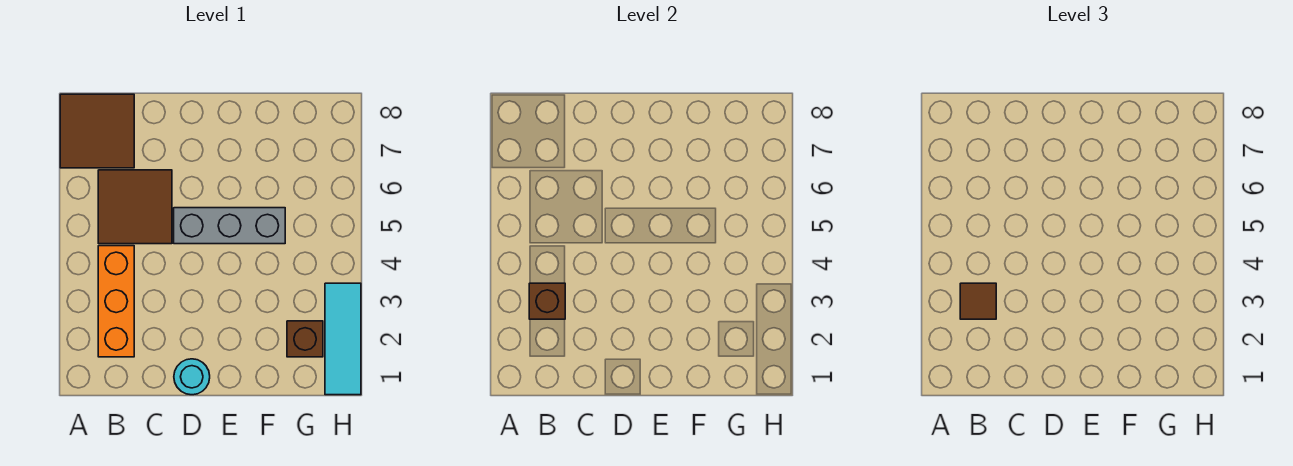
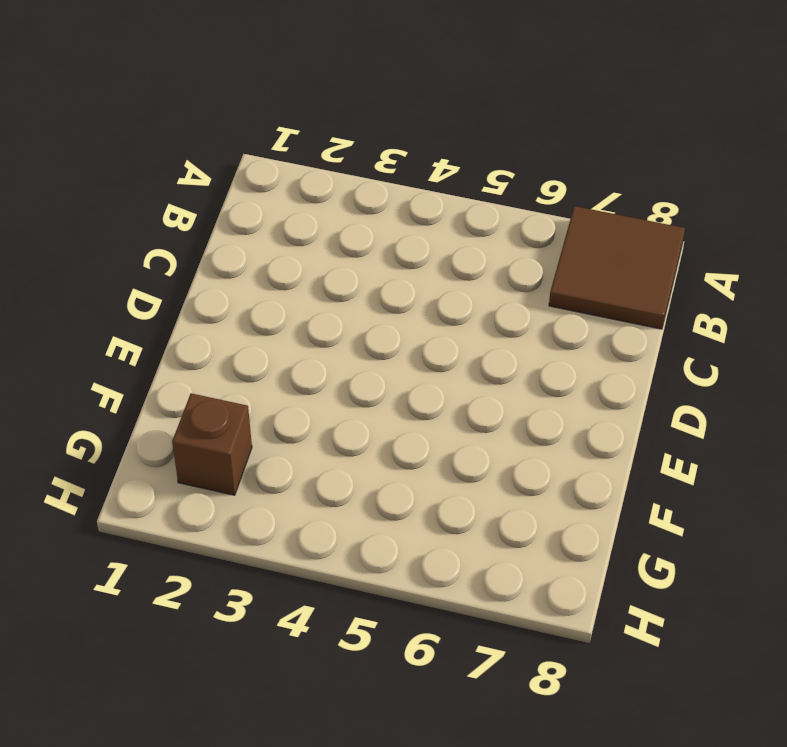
none -> orange brick B2:B4 level 1
none -> brown tile B5:C6 level 1

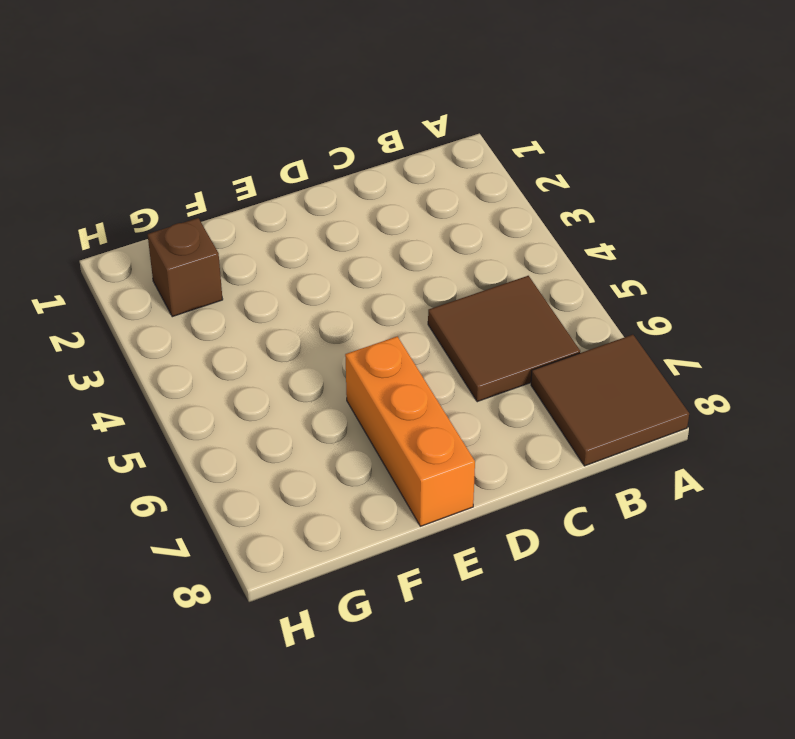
orange brick E6:E8 level 1 -> orange brick B2:B4 level 1
none -> cyan round brick D1 level 1
none -> grey brick D5:F5 level 1

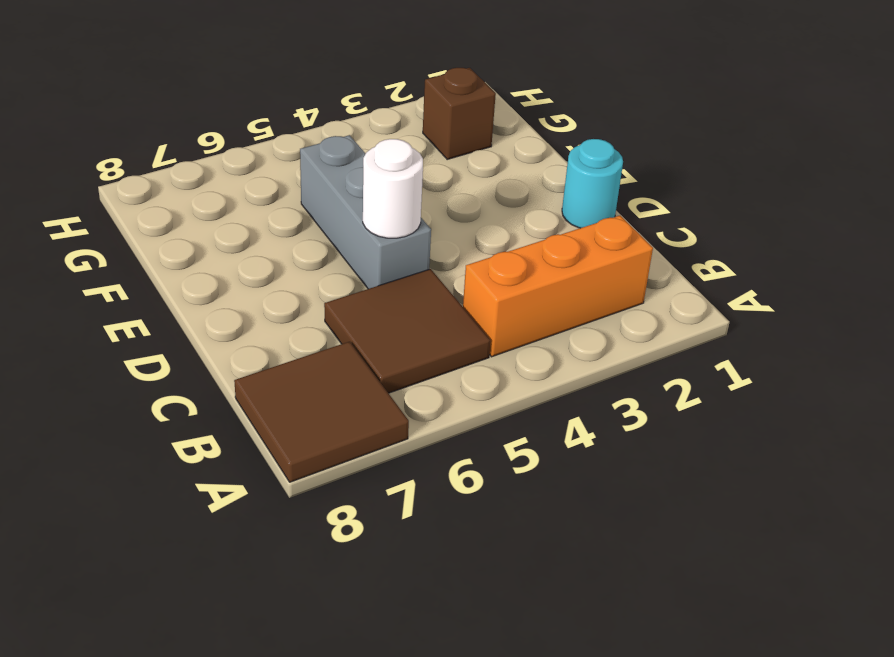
white round brick D5 level 2 -> none
none -> cyan tile H1:H3 level 1
none -> brown brick B3 level 2

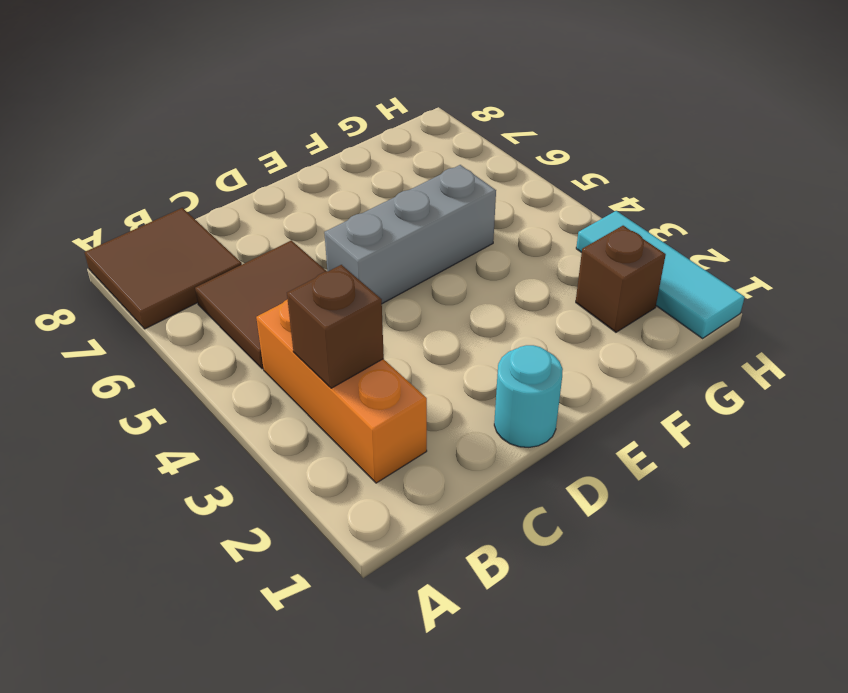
none -> brown tile B3 level 3

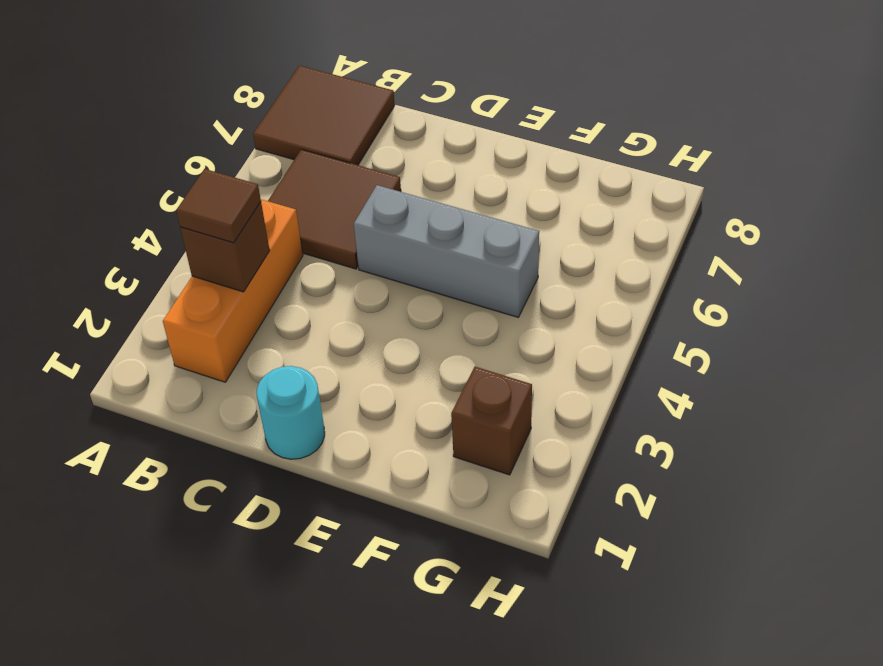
none -> cyan tile H1:H3 level 1

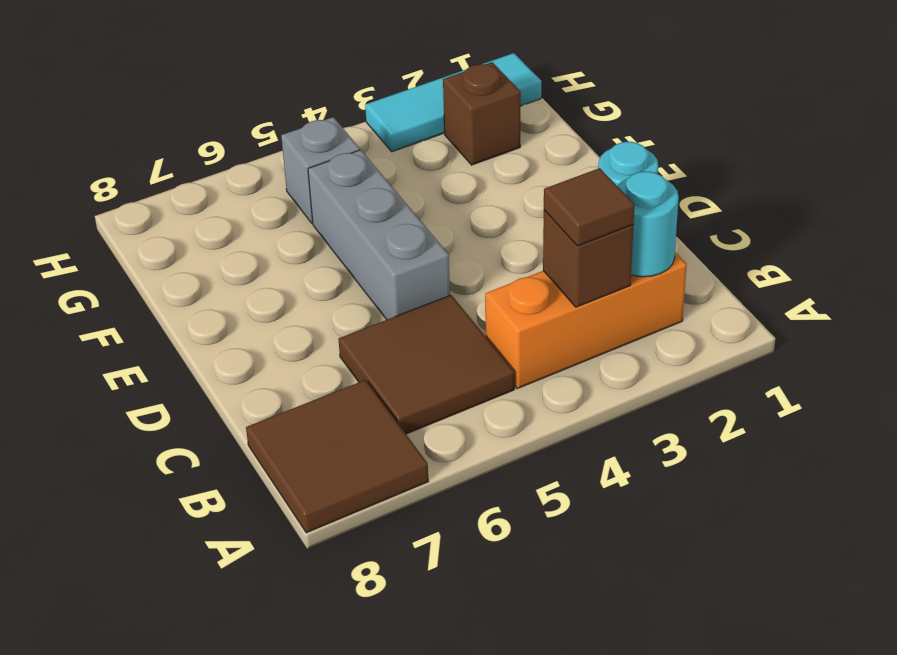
cyan round brick B2 level 2 -> none
grey brick G5 level 1 -> none

